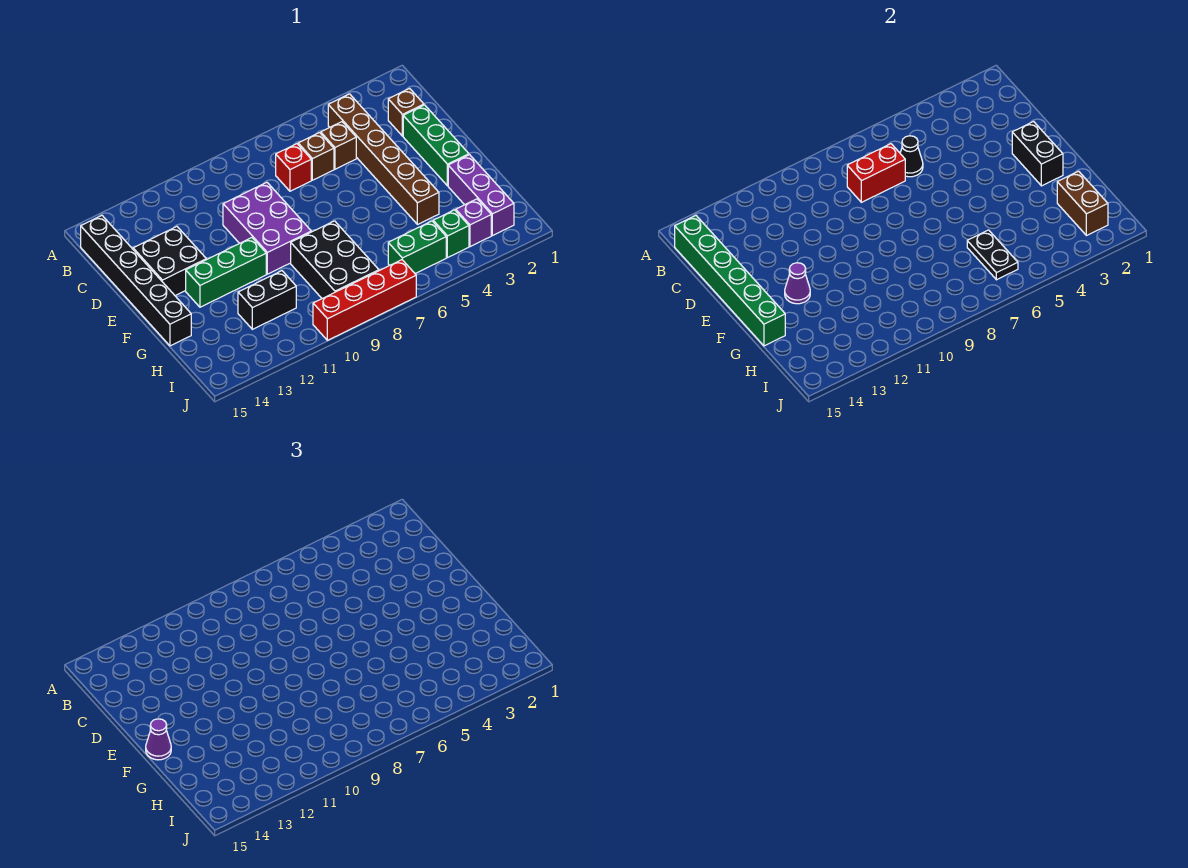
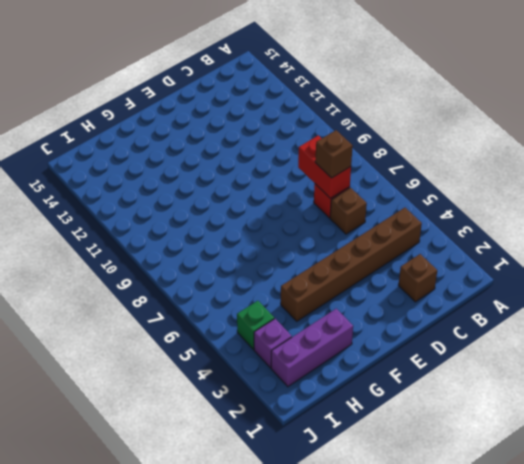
brown brick C7 level 3 -> brown brick C5 level 1
none -> black brick B15:G15 level 1
none -> green brick D2:F2 level 1
none -> purple brick D9:F10 level 1

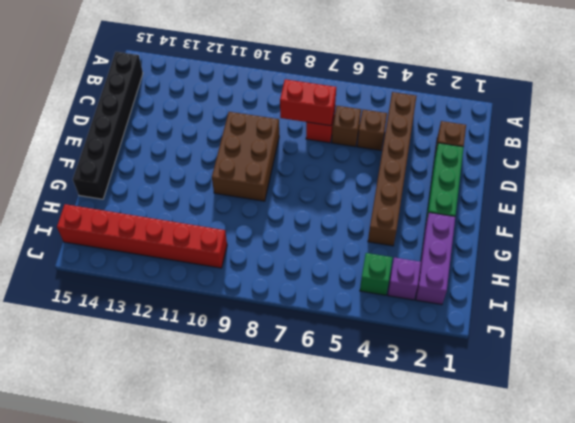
brown brick D9:F10 level 1 -> purple brick D9:F10 level 1
red brick I10:I15 level 1 -> none
none -> black brick D13:E14 level 1
none -> green brick F11:F13 level 1
none -> black brick G8:I9 level 1

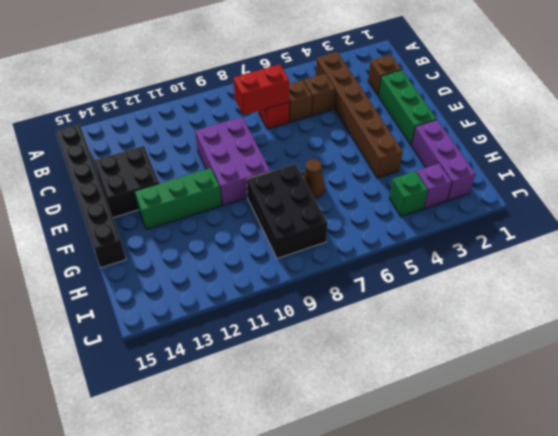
brown cone G7 level 1 -> none
none -> black brick H11:H12 level 1
none -> green brick I5:I6 level 1
none -> red brick J7:J10 level 1

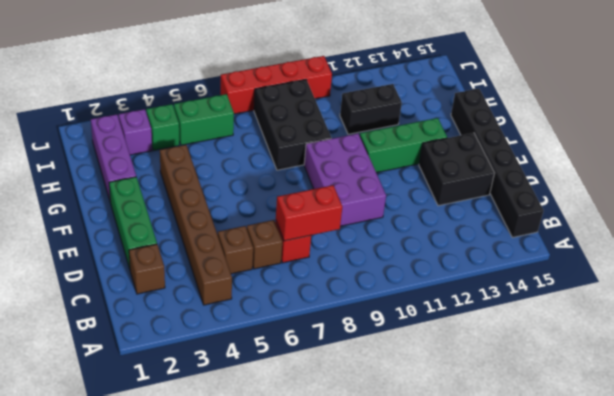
none -> green brick B15:G15 level 2
none -> black cone C6 level 2
none -> black brick E2:F2 level 2

